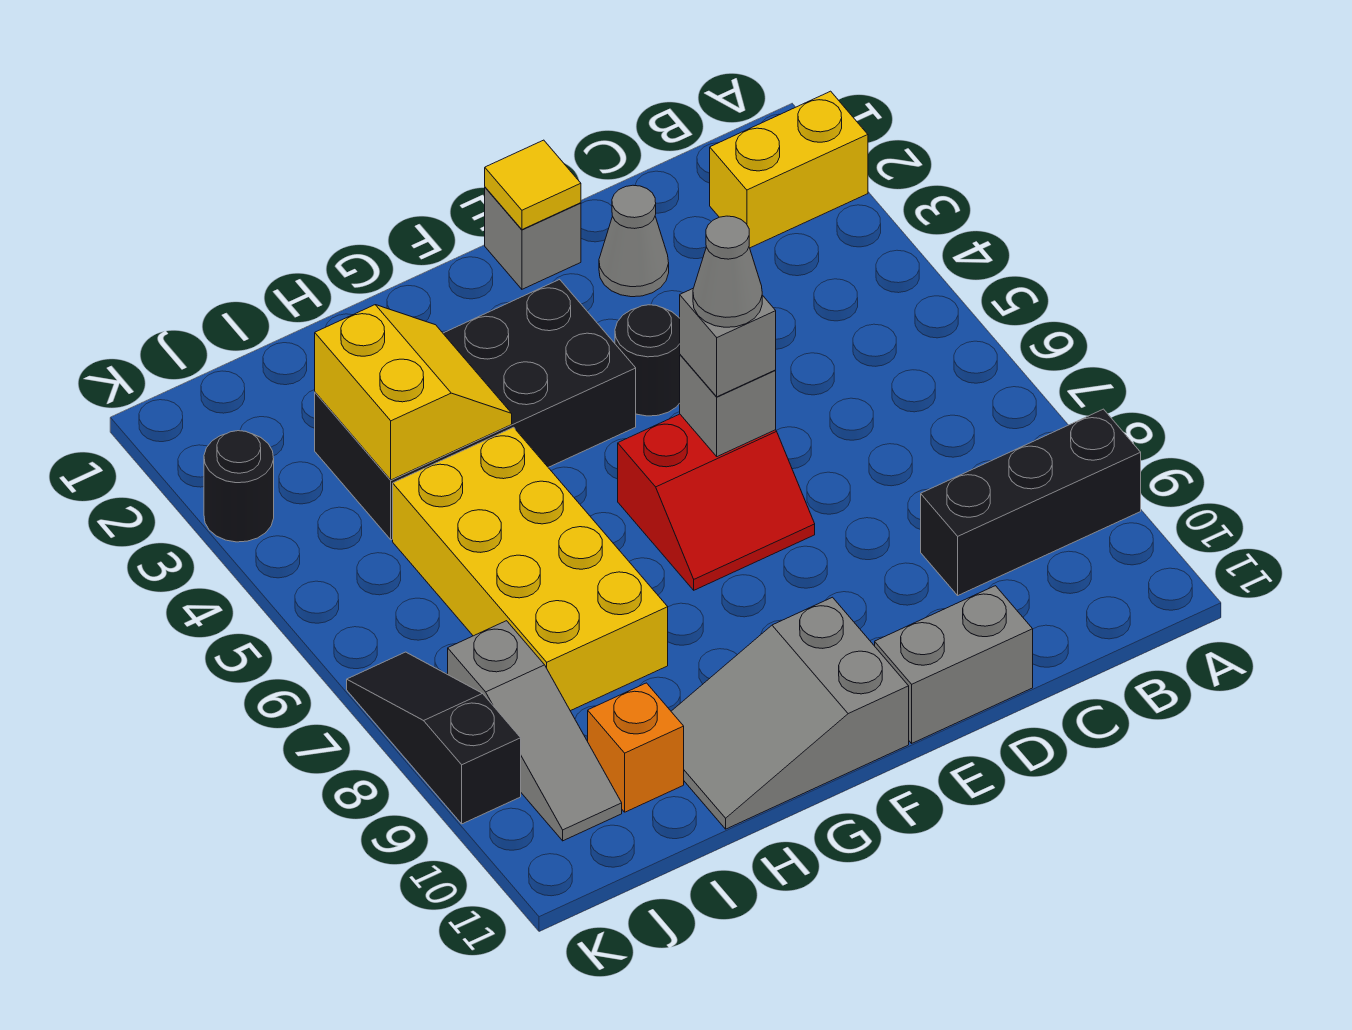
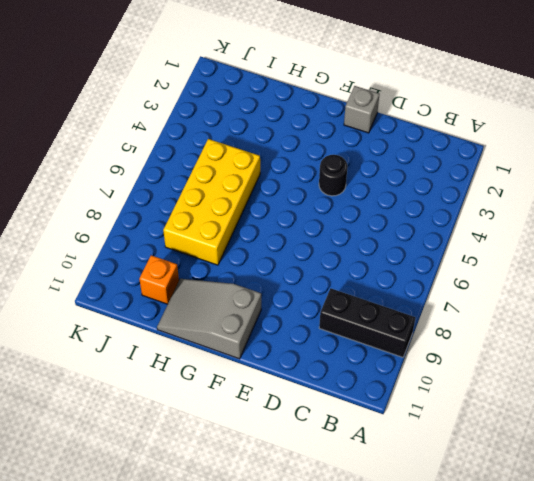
none -> yellow brick A2:B2 level 1
none -> grey cone D2 level 1
none -> grey brick D11:E11 level 1

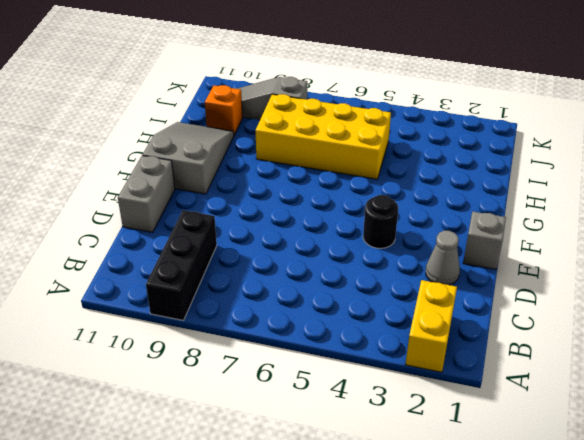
none -> red slope E6:F7 level 1 top 6
none -> black brick F3:I4 level 1
none -> black round brick K3 level 1

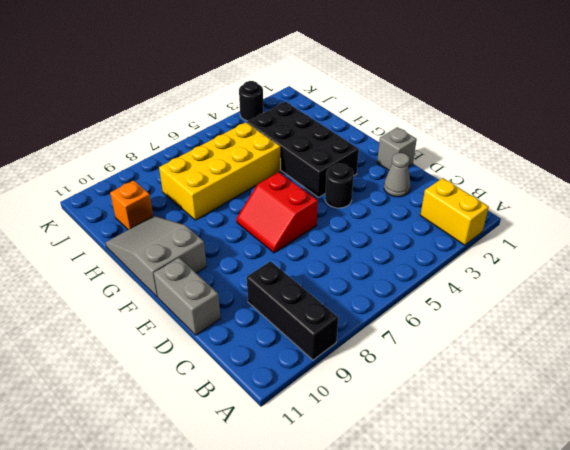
none -> grey slope J8:J10 level 1 top 8
none -> black slope K7:K9 level 1 top 9
none -> yellow tile E1 level 2

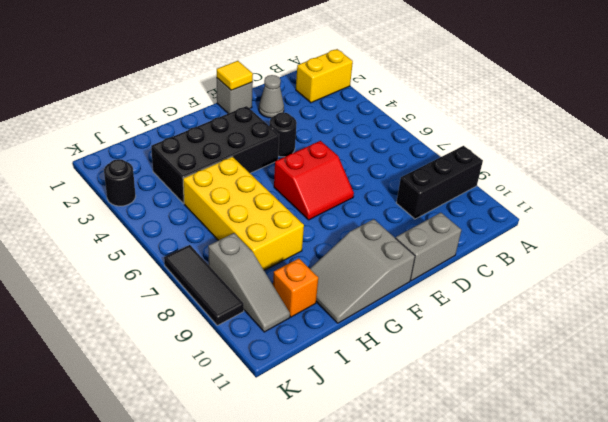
black tile K7:K9 level 1 -> black slope K7:K9 level 1 top 9
none -> grey brick E6 level 2
none -> yellow slope H3:I4 level 2 top I
none -> grey brick E6 level 3

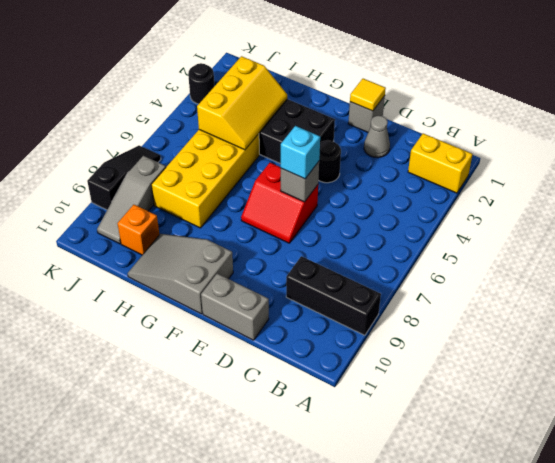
cyan brick E6 level 3 -> grey brick E6 level 3
yellow slope H3:I5 level 2 top I -> yellow slope H3:I4 level 2 top I
none -> grey cone E6 level 4

